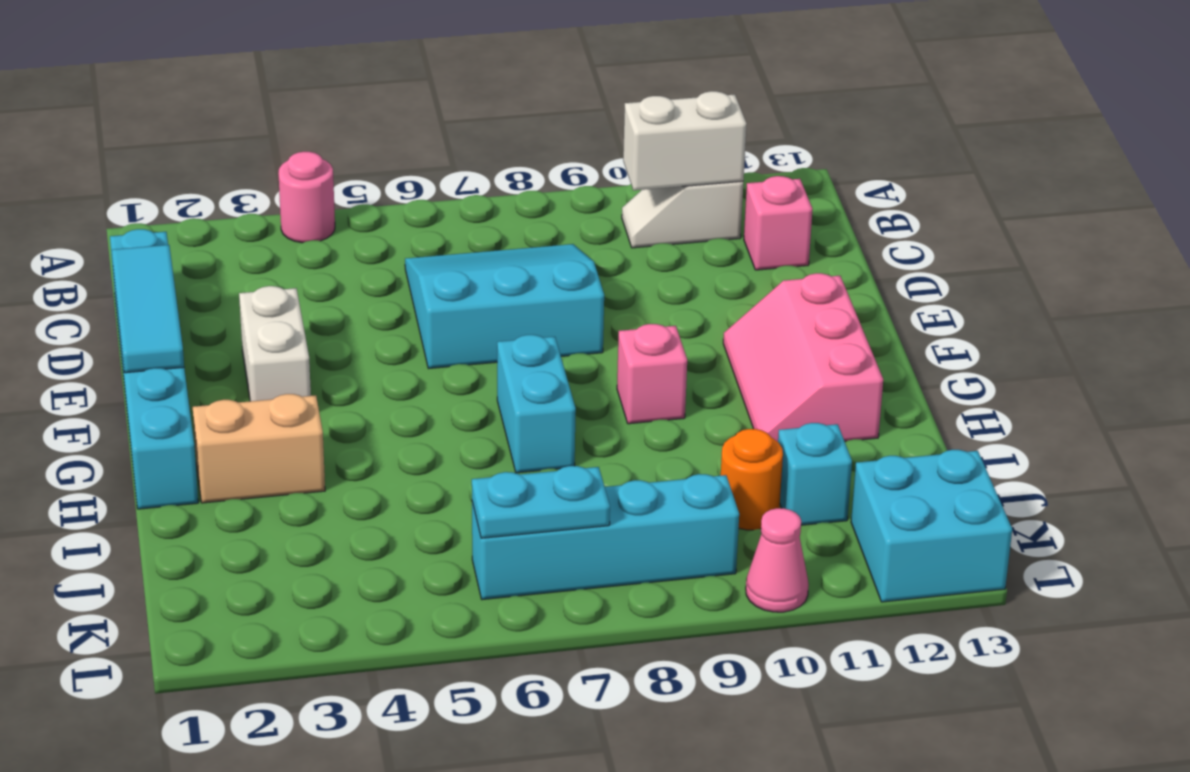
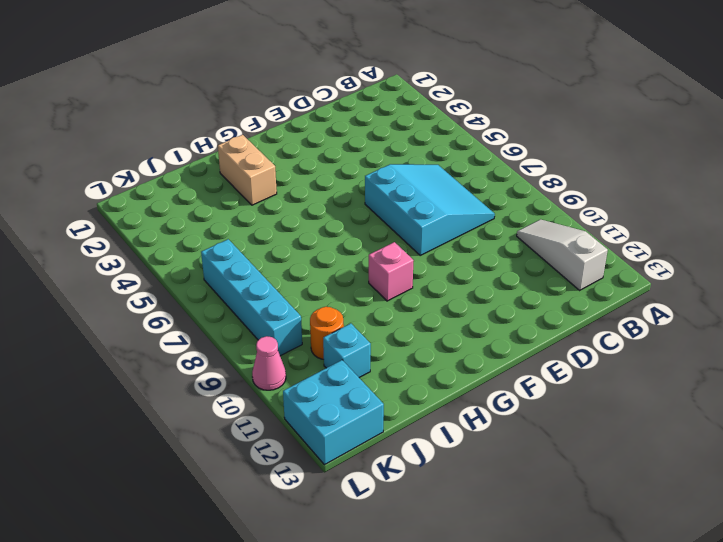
white slope B10:B12 level 1 top 12 -> white slope B10:B11 level 1 top 11
none -> pink round brick A4 level 1
none -> cyan brick C1:H1 level 1
none -> pink brick C12 level 1

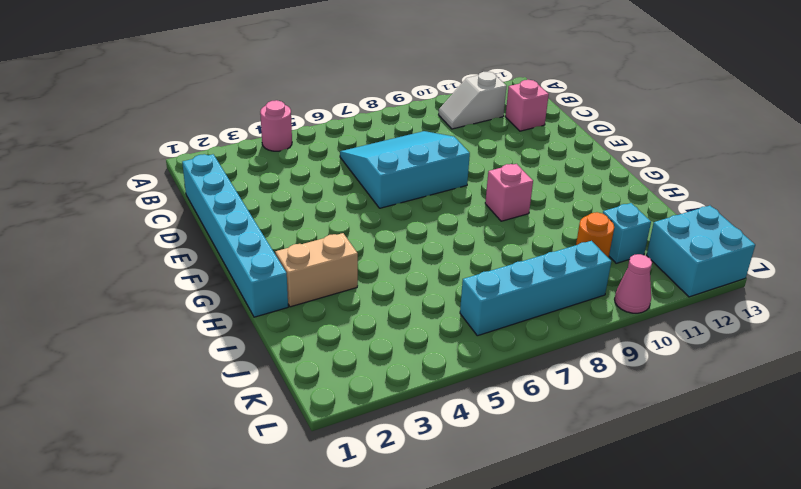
none -> white brick E3:F3 level 1
none -> pink slope F11:H12 level 1 top 12
none -> cyan brick G7:H7 level 1

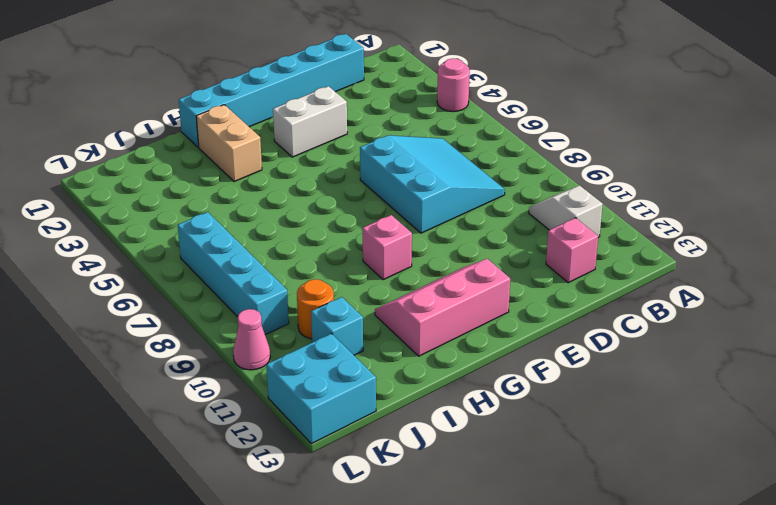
none -> cyan brick G7:H7 level 1
none -> white brick B10:B11 level 2
none -> cyan tile D1:F1 level 2

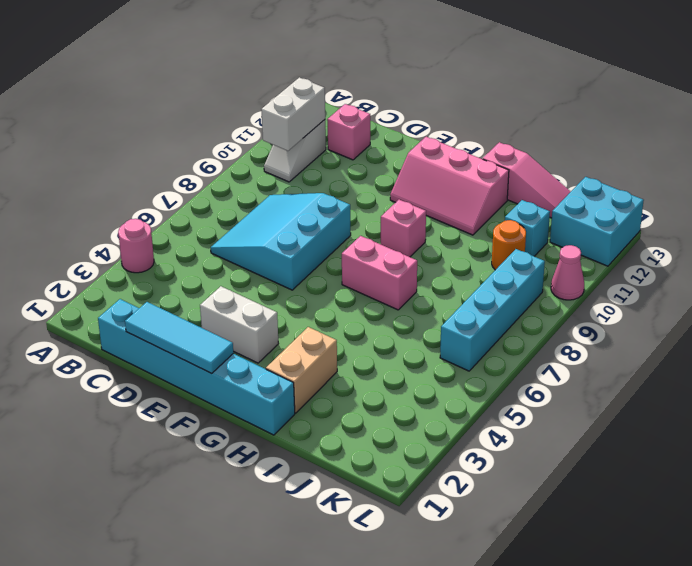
pink brick G7:H7 level 1 -> cyan brick G7:H7 level 1
pink slope H13:J13 level 1 top H -> none
none -> cyan plate K6:K7 level 2

